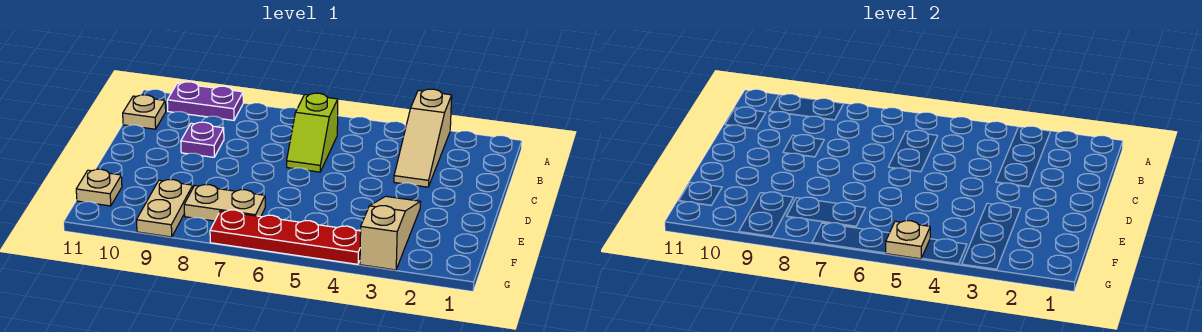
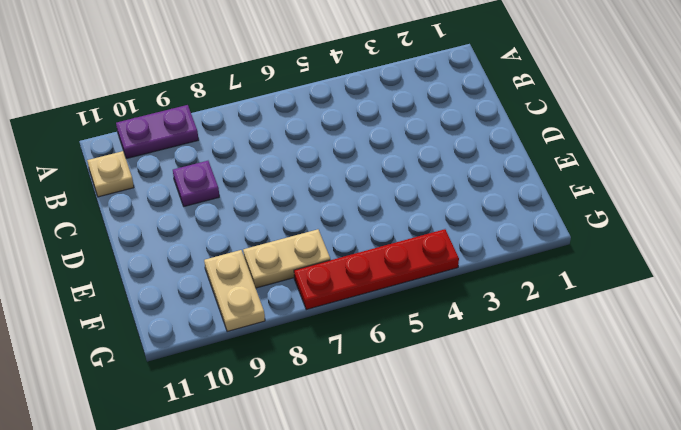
none -> tan slope A3:C3 level 1 top A
none -> lime slope B6:C6 level 1 top B

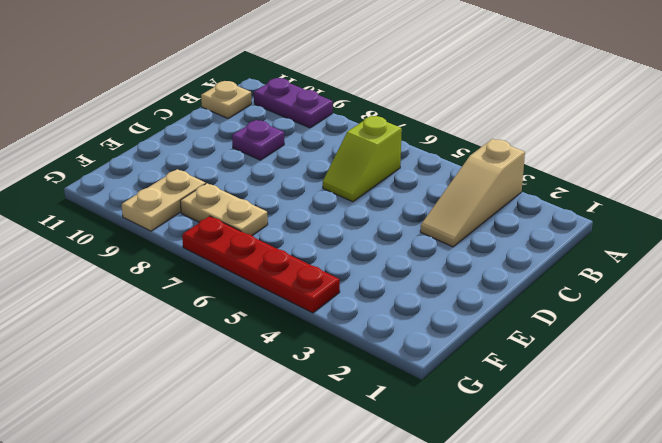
none -> tan slope E3:G3 level 1 top G
none -> tan plate F11 level 1

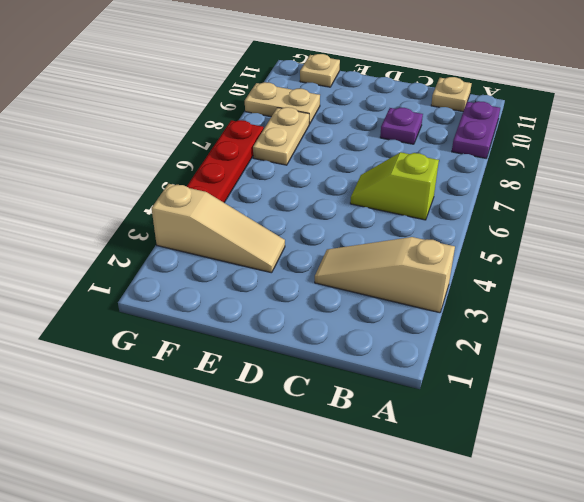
none -> tan plate G5 level 2

